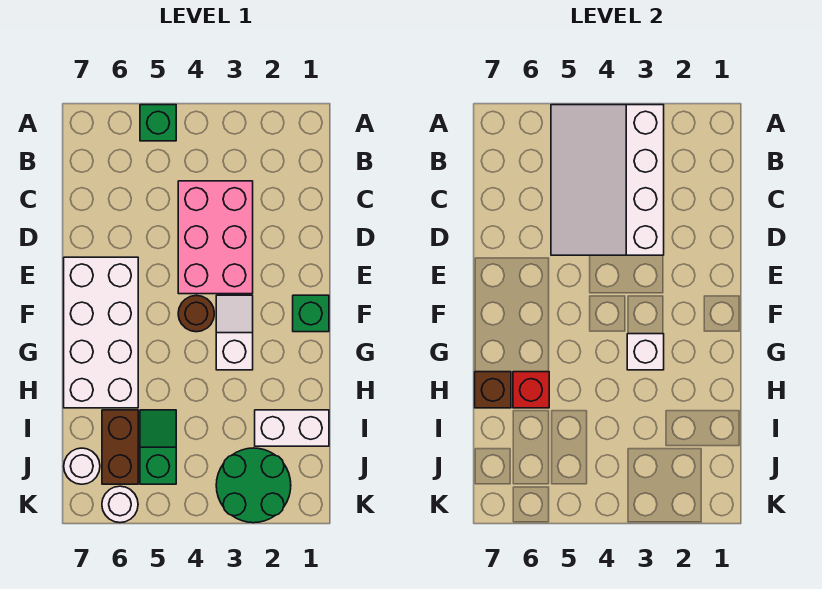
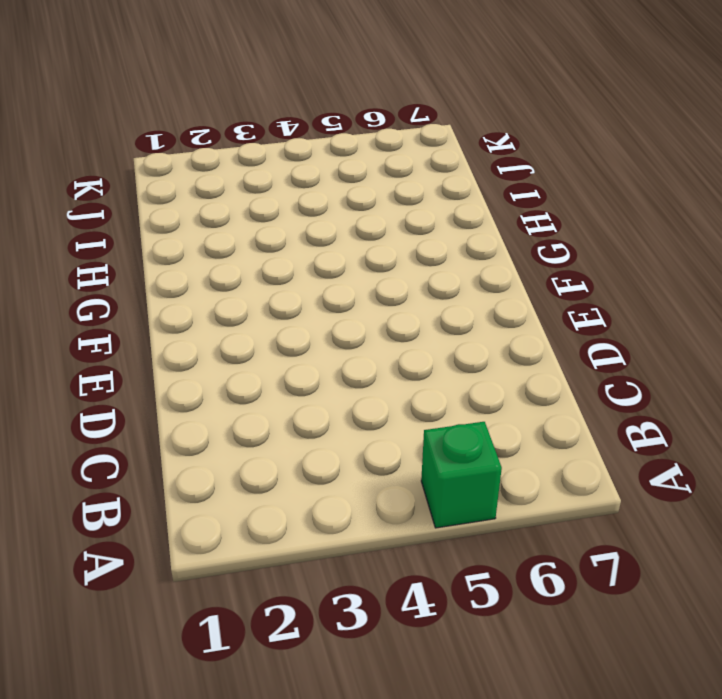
none -> pink brick C3:E4 level 1
none -> white brick E6:H7 level 1
none -> green brick F1 level 1

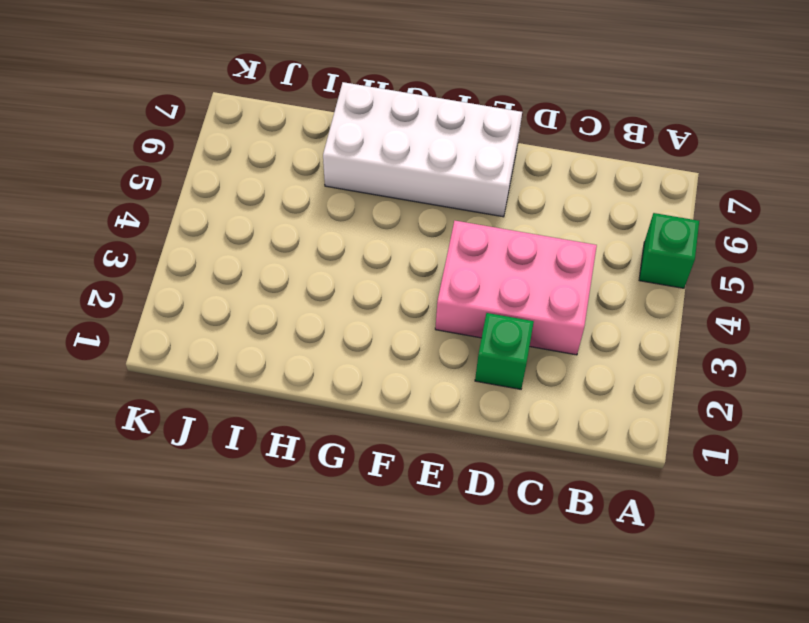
green brick D2 level 1 -> green brick F1 level 1
none -> white slope F3:G3 level 1 top G
none -> brown round brick F4 level 1
none -> white brick I1:I2 level 1

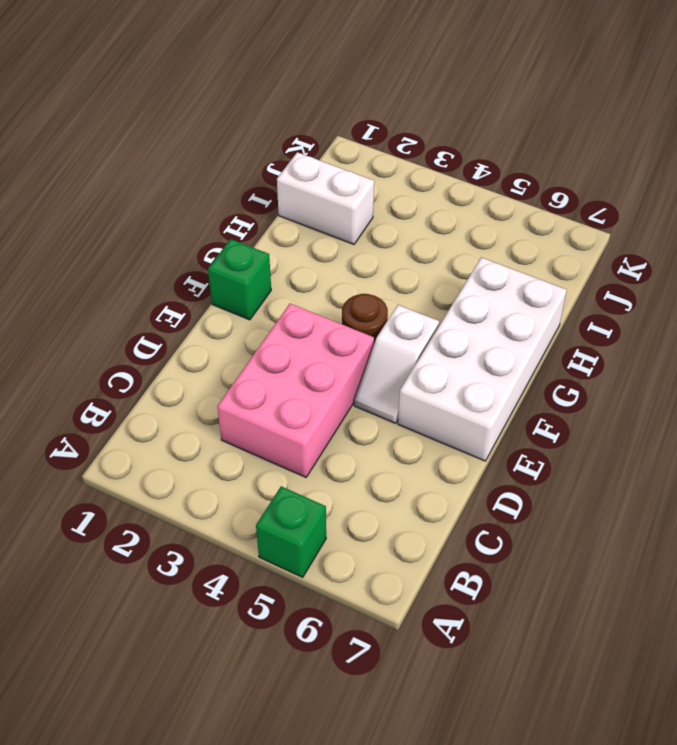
white slope E5:F5 level 1 top F -> white slope F3:G3 level 1 top G
none -> green slope I5:J5 level 1 top J
none -> brown brick I6:J6 level 1
none -> green round brick J2:K3 level 1

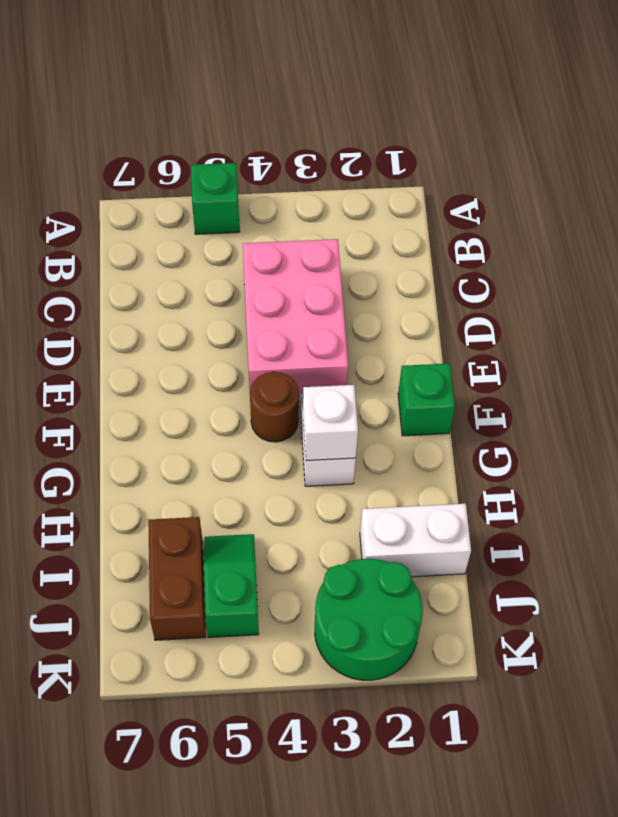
none -> white brick E6:H7 level 1
none -> white round brick J7 level 1
none -> white round brick K6 level 1

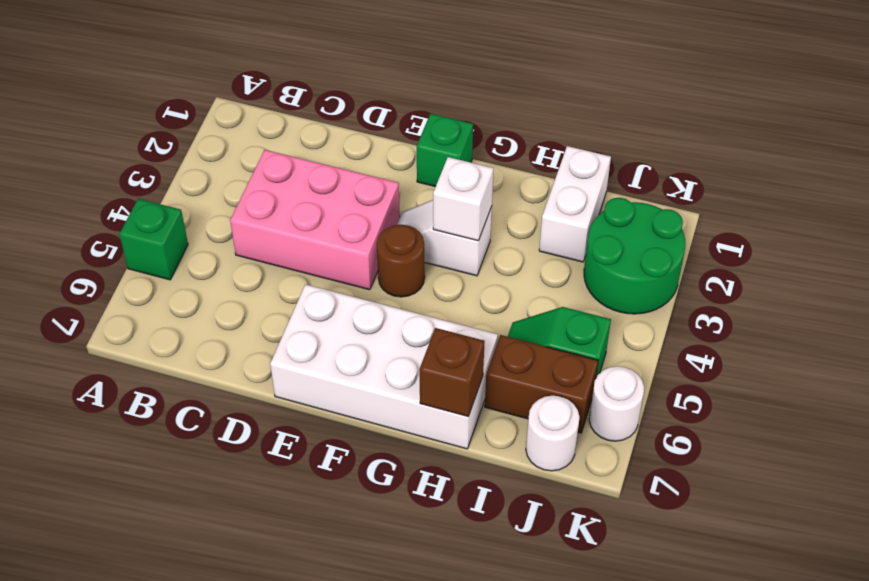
none -> white slope A3:D5 level 2 top 3
none -> red brick H6 level 2

